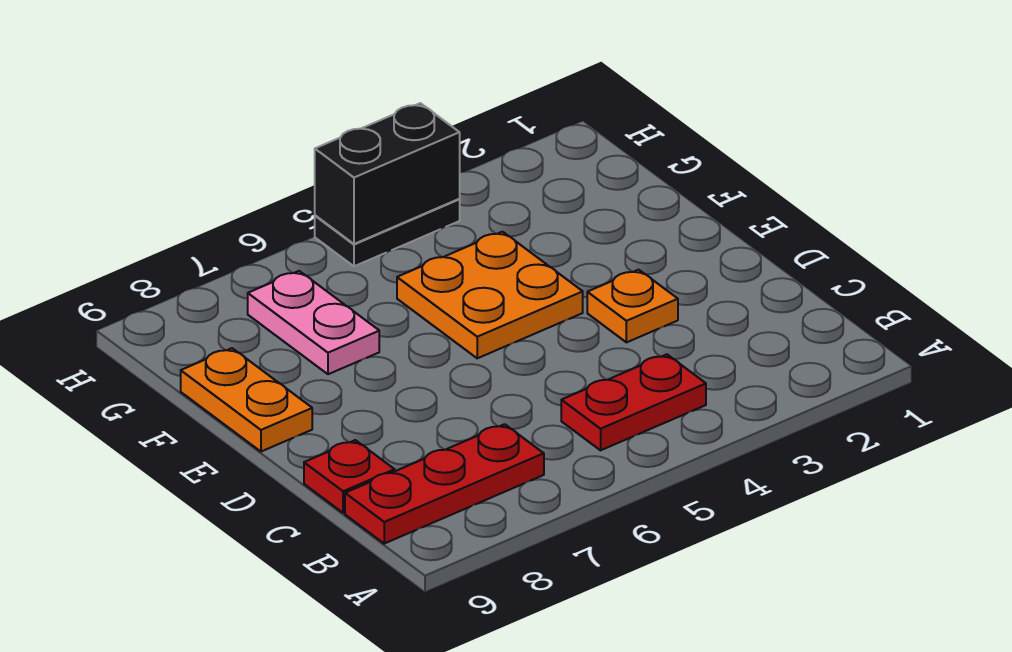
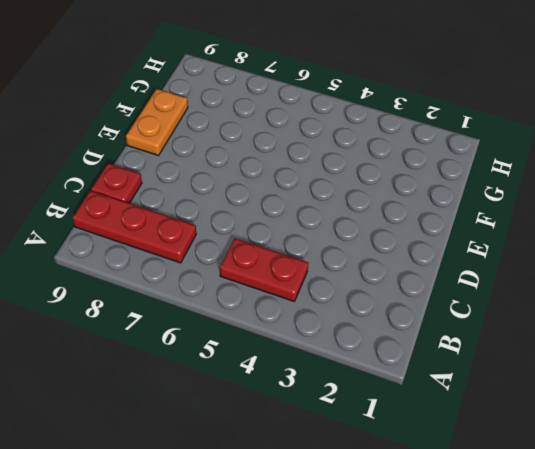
none -> orange plate D3 level 1
none -> orange plate E4:F5 level 1

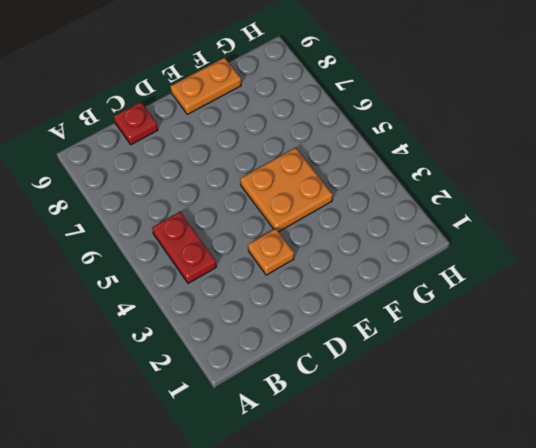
none -> red plate B7:B9 level 1
none -> pink plate F7:G7 level 1

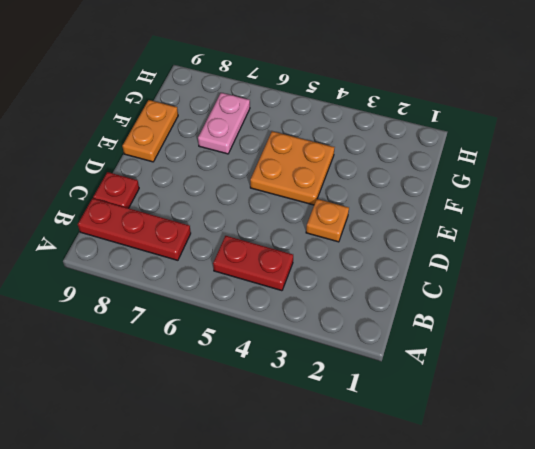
none -> black plate H4:H5 level 1
none -> black brick H4:H5 level 2

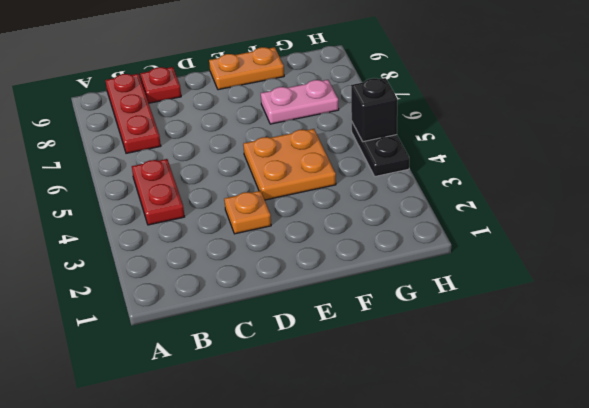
black brick H5 level 2 -> black brick H4:H5 level 2

